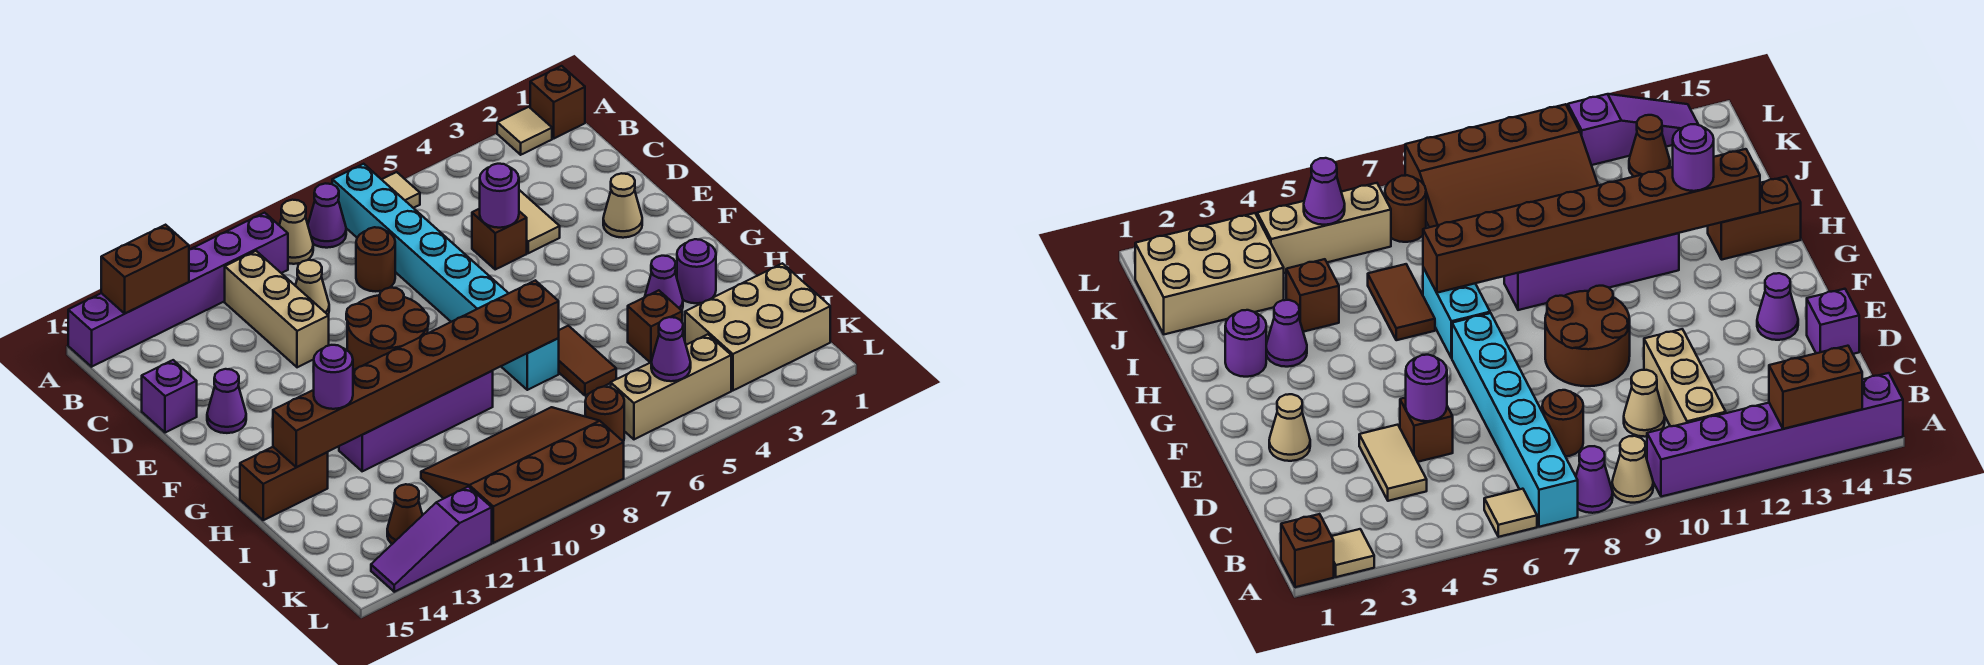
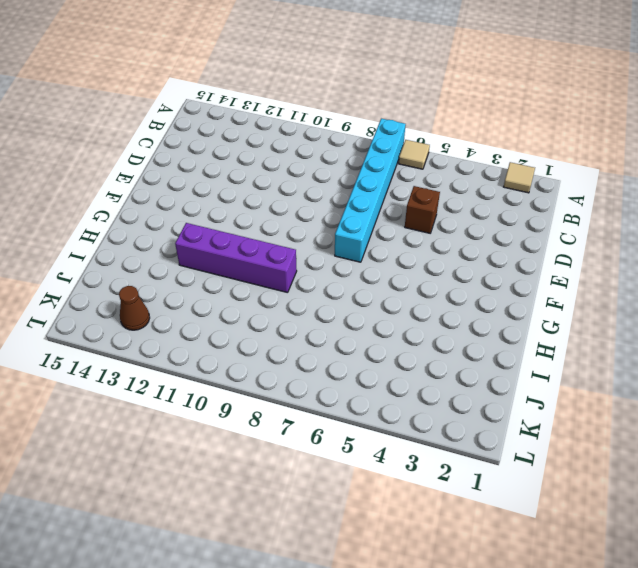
none -> brown brick A1 level 1
none -> purple cone A8 level 1
none -> tan cone A9 level 1
none -> purple brick A10:A15 level 1

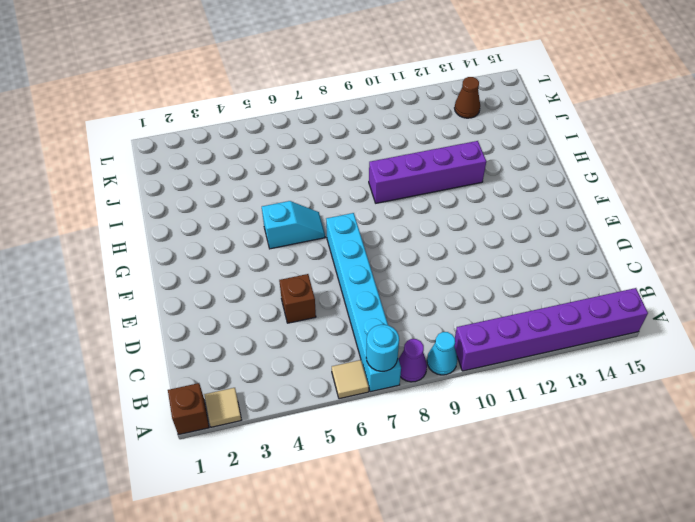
cyan round brick A7 level 2 -> none
cyan cone A9 level 1 -> tan cone A9 level 1
cyan slope G5:G6 level 1 top 5 -> none
none -> tan brick B11:D11 level 1
none -> tan tile C4:D4 level 1
none -> brown round brick C8 level 1
none -> tan cone C10 level 1

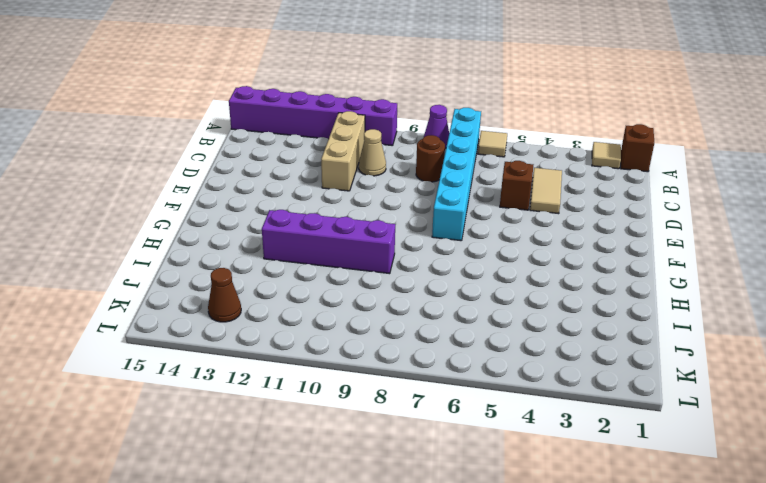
none -> tan cone A9 level 1
none -> purple brick D15 level 1
none -> tan cone E2 level 1
none -> brown round brick E9:F10 level 1

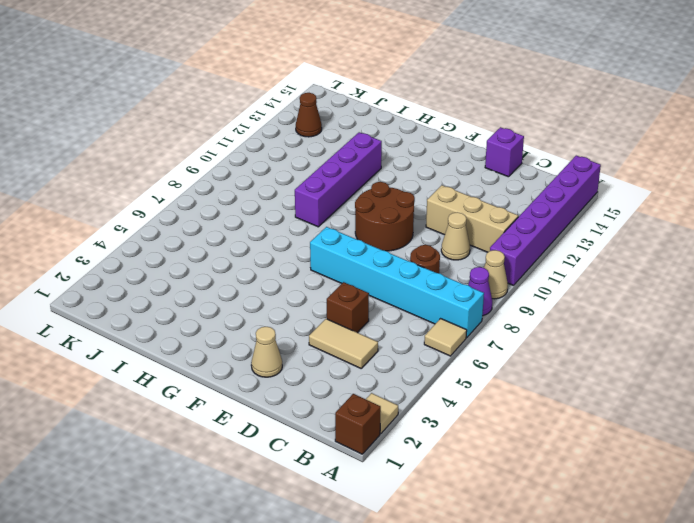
none -> purple cone E14 level 1
none -> cyan brick G7:H7 level 1
none -> purple round brick H2 level 1
none -> purple cone H3 level 1

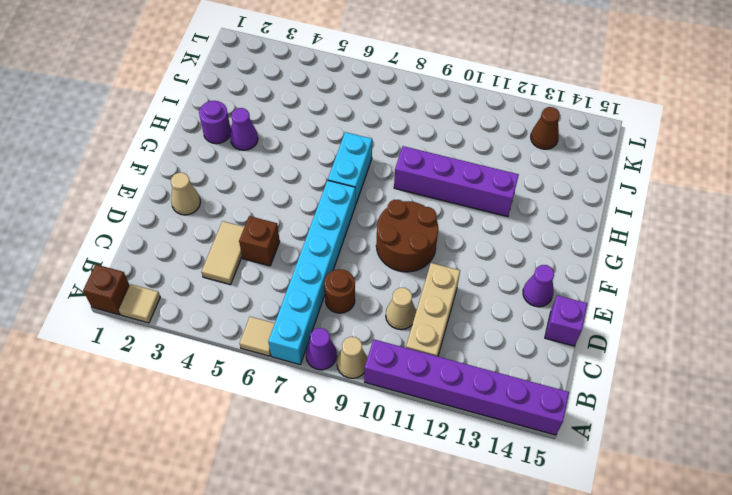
none -> brown tile H6:I6 level 1
none -> brown brick H14:H15 level 1
none -> brown brick I4 level 1
none -> tan brick J1:K3 level 1

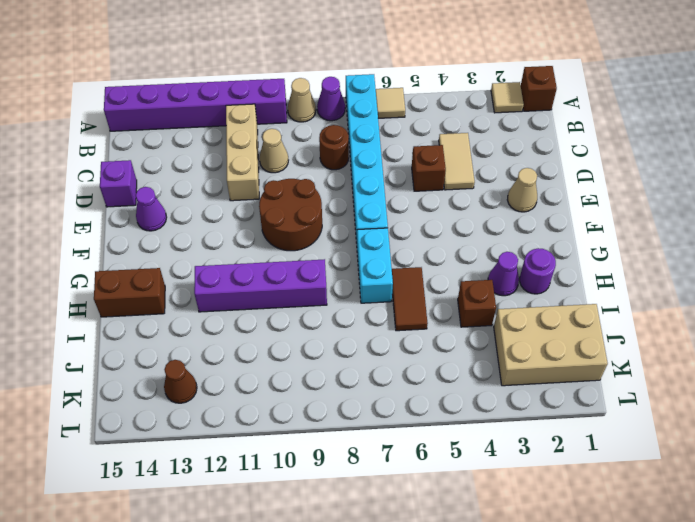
none -> brown slope J8:L11 level 1 top L
none -> tan brick K4:K6 level 1
none -> brown round brick K7 level 1
none -> purple slope L12:L14 level 1 top 12

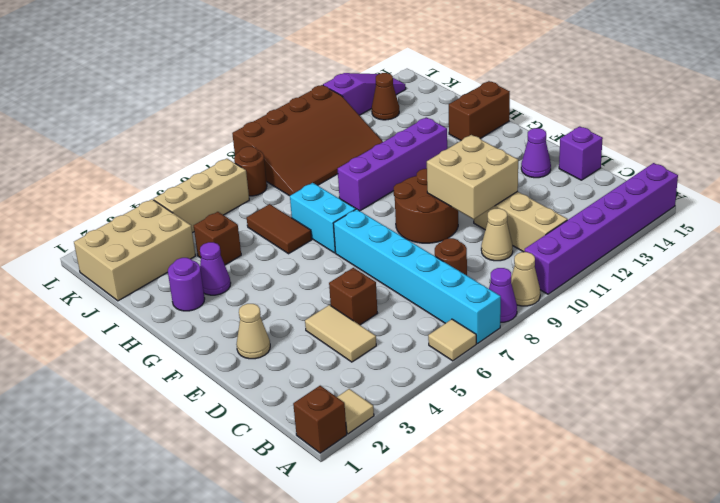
tan brick D10:E11 level 2 -> none
none -> brown brick A13:A14 level 2
none -> purple round brick D5 level 2
none -> brown brick H7:H14 level 2
none -> purple cone K5 level 2

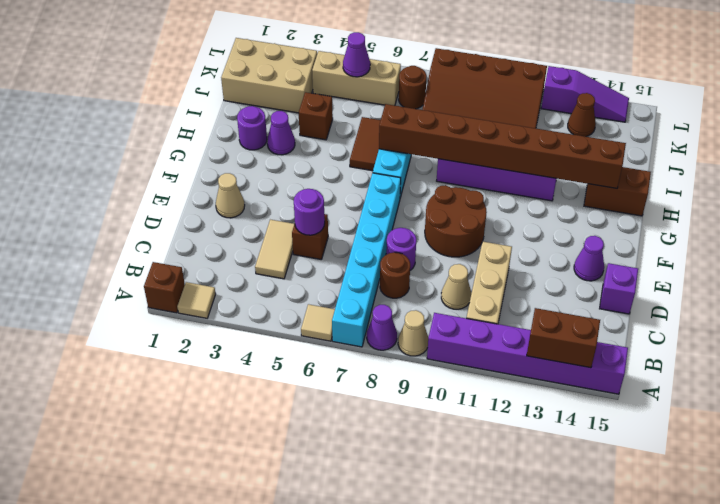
purple round brick D8 level 1 -> purple round brick H13 level 3

